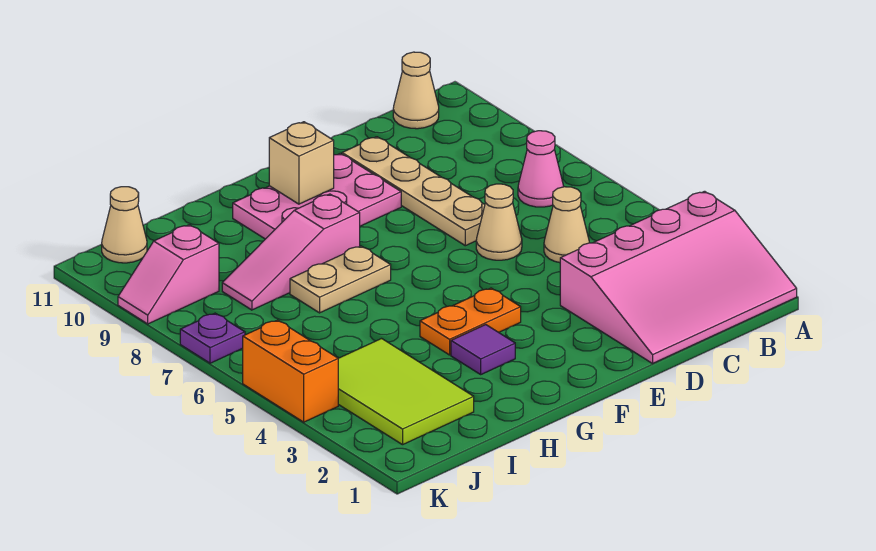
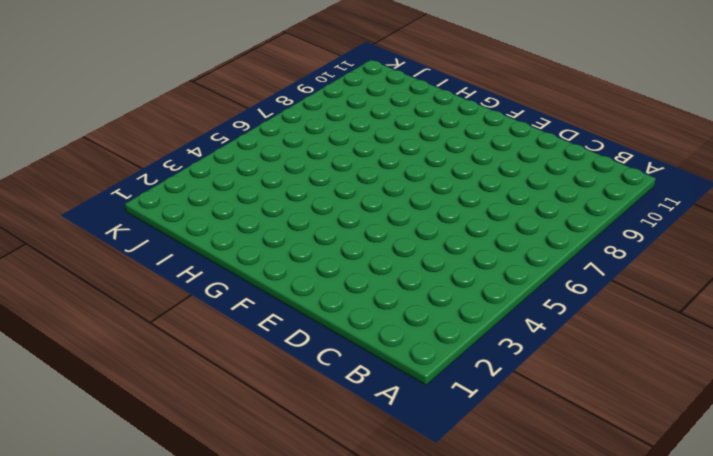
none -> pink slope A1:D3 level 1 top 3
none -> pink cone B7 level 1
none -> tan cone B11 level 1

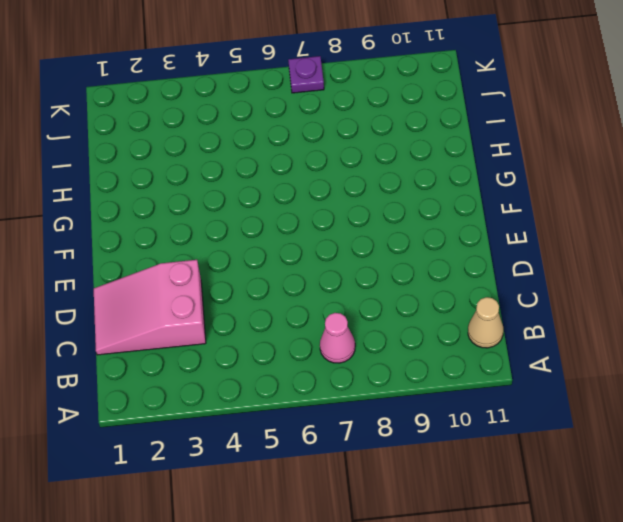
pink slope C1:D3 level 1 top 3 -> pink slope A1:D3 level 1 top 3
none -> tan cone C5 level 1
none -> tan cone D6 level 1
none -> tan plate D7:D10 level 1

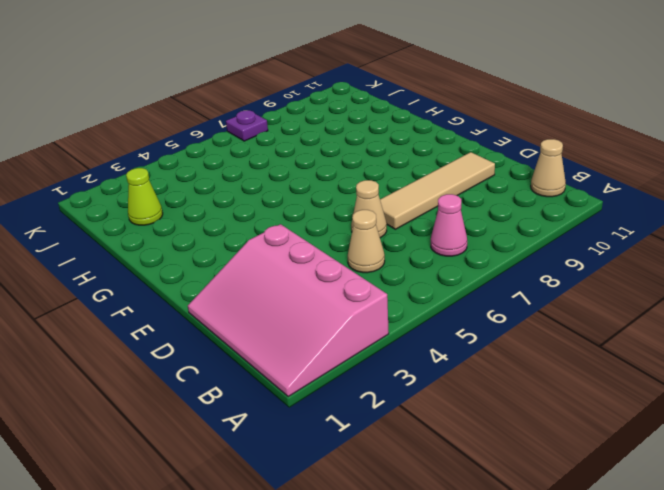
tan tile D7:D10 level 1 -> tan plate D7:D10 level 1
lime cone I2 level 1 -> lime tile I2:J4 level 1
none -> pink plate E9:G10 level 1
none -> orange plate F4:G4 level 1
none -> purple tile G3 level 1

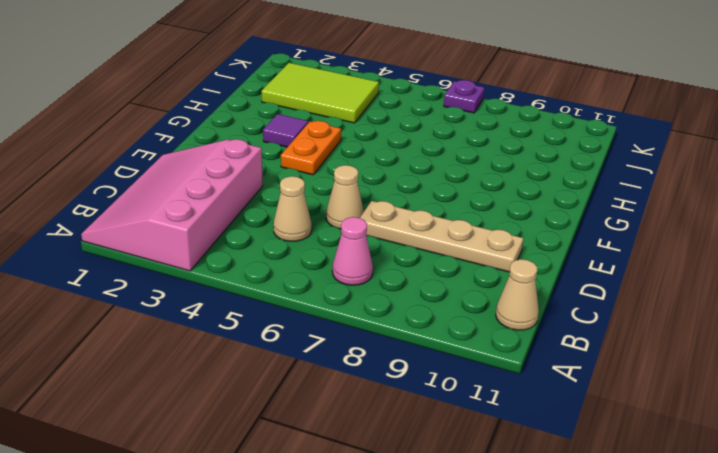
none -> pink plate E9:G10 level 1
none -> tan plate G7:H7 level 1
none -> pink slope G8:I8 level 1 top G

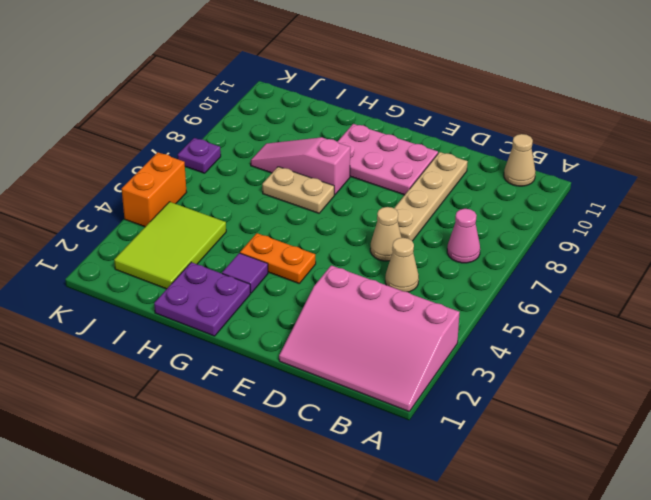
purple plate G1:H2 level 1 -> none
none -> pink slope J9:K9 level 1 top J
none -> tan cone J11 level 1
none -> tan brick F10 level 2

